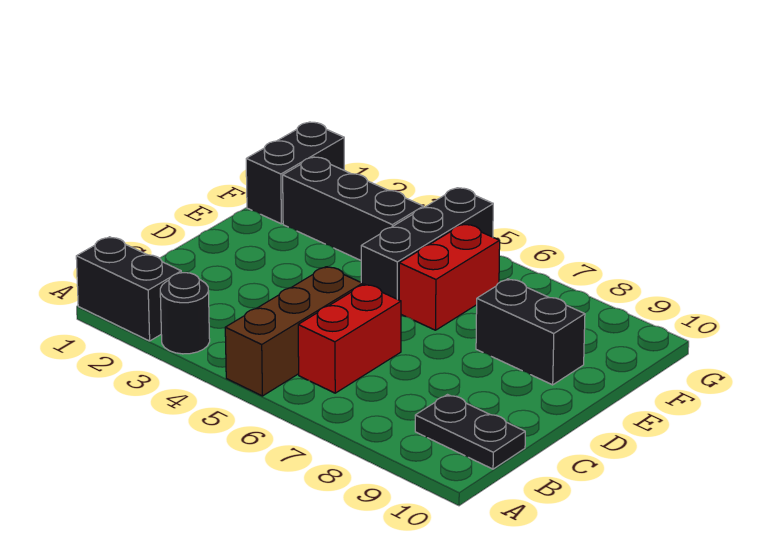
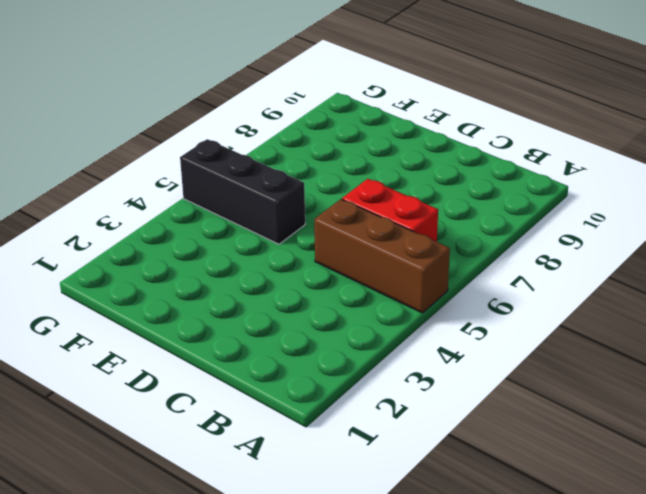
none -> black brick A1:A2 level 1
none -> black round brick A3 level 1

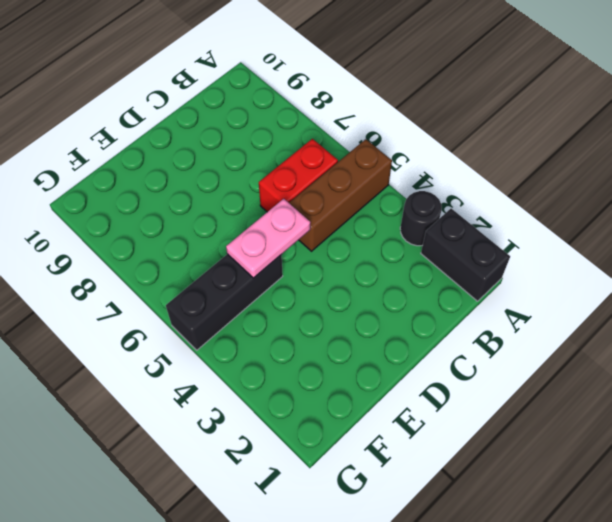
pink plate D5:E5 level 2 -> none
none -> black plate B9:B10 level 1
none -> red brick E6:F6 level 1

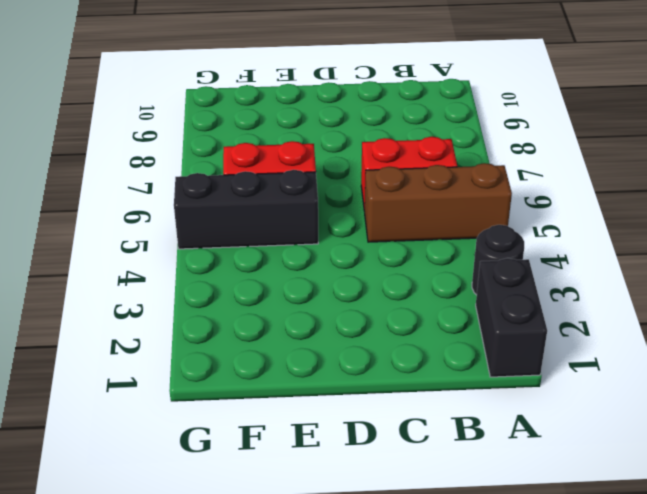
none -> black plate B9:B10 level 1
none -> black brick E8:E9 level 1

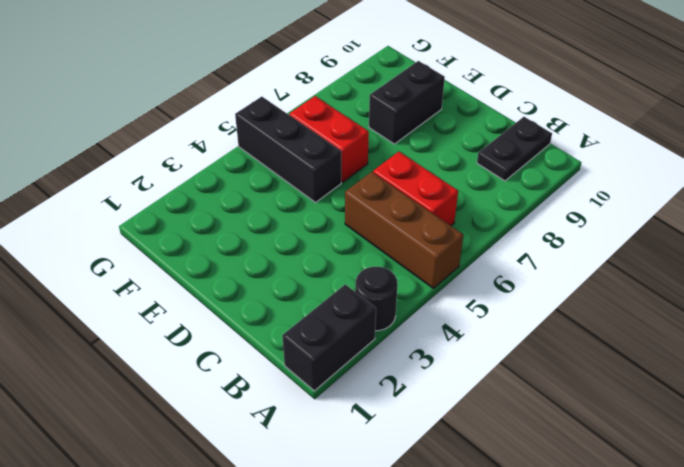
none -> black brick F1:G1 level 1
none -> black brick F2:F4 level 1

